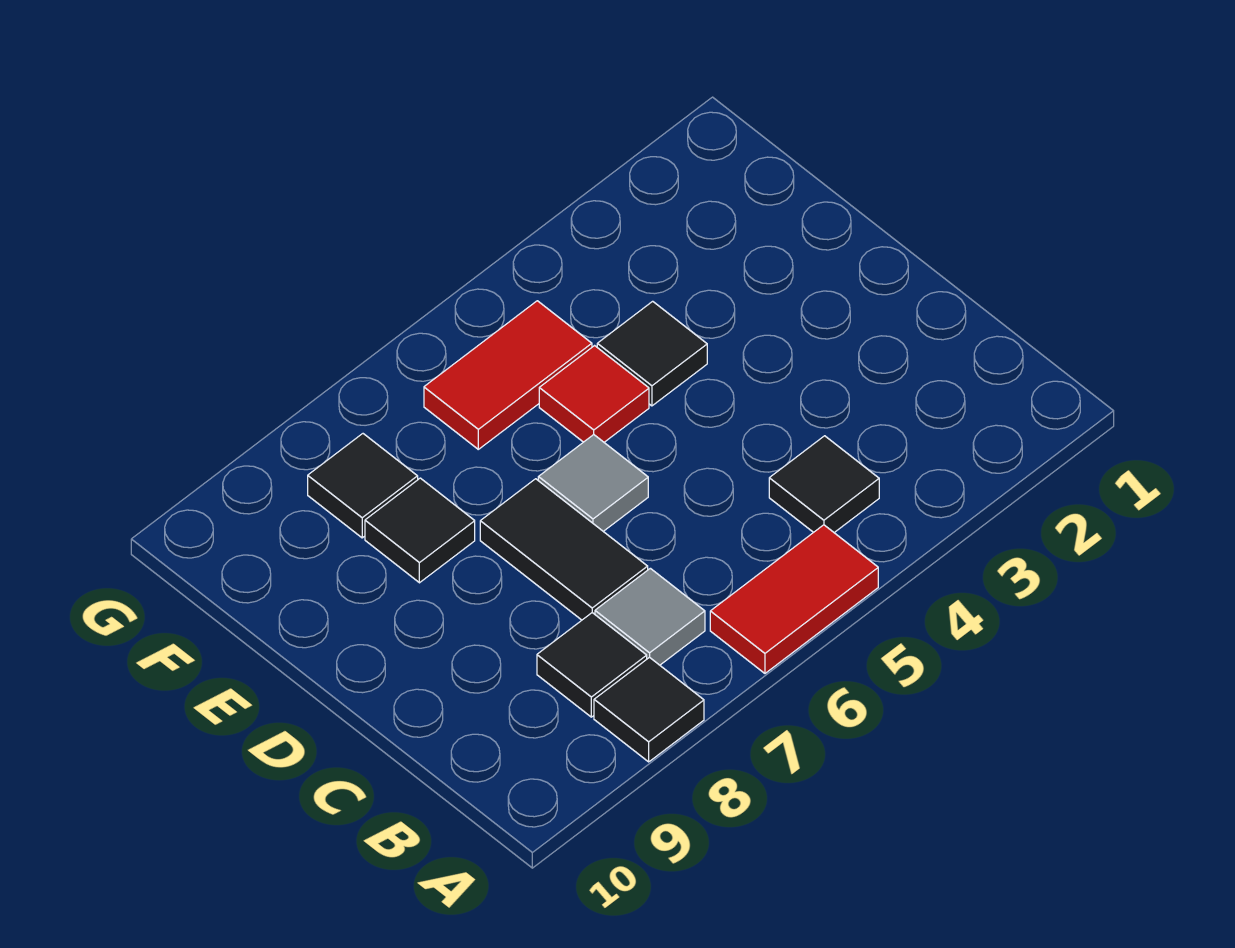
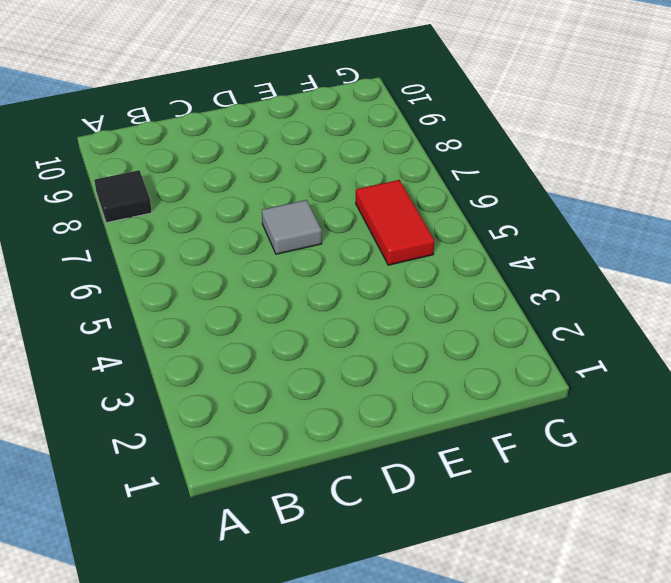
none -> red tile A5:A6 level 1
none -> black tile B4 level 1
none -> grey tile B7 level 1

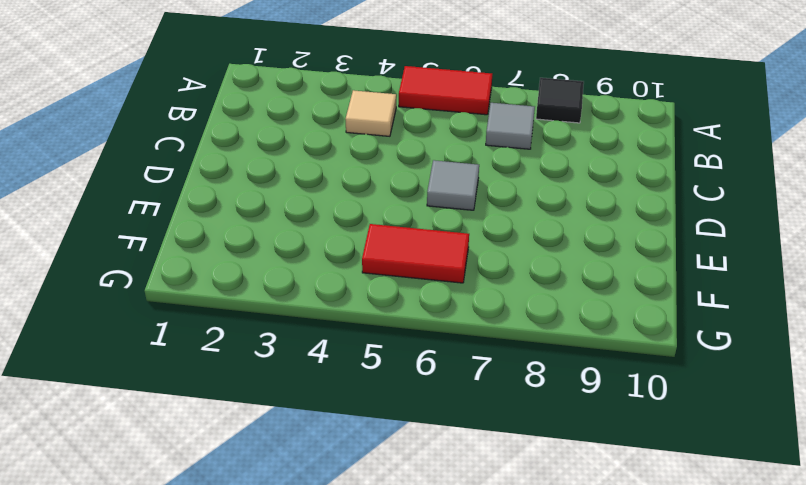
tan tile B4 level 1 -> black tile B4 level 1
none -> black tile B8 level 1
none -> black tile C7:D7 level 1
none -> black tile E4 level 1

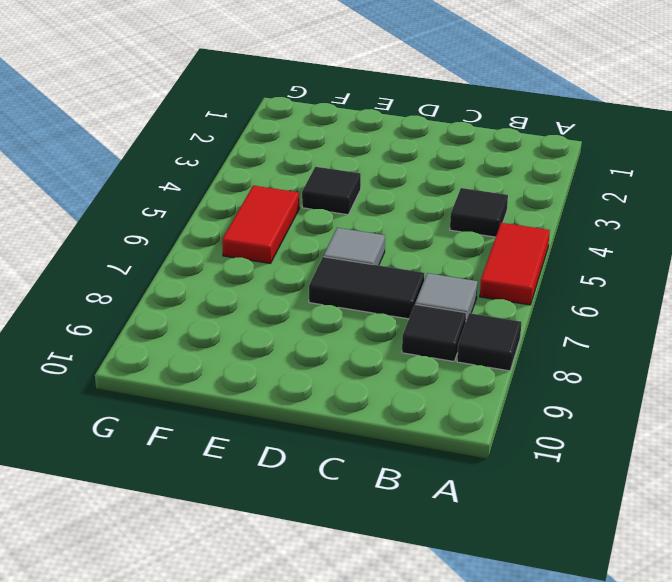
none -> red tile E5 level 1
none -> black tile E8 level 1
none -> black tile F8 level 1

